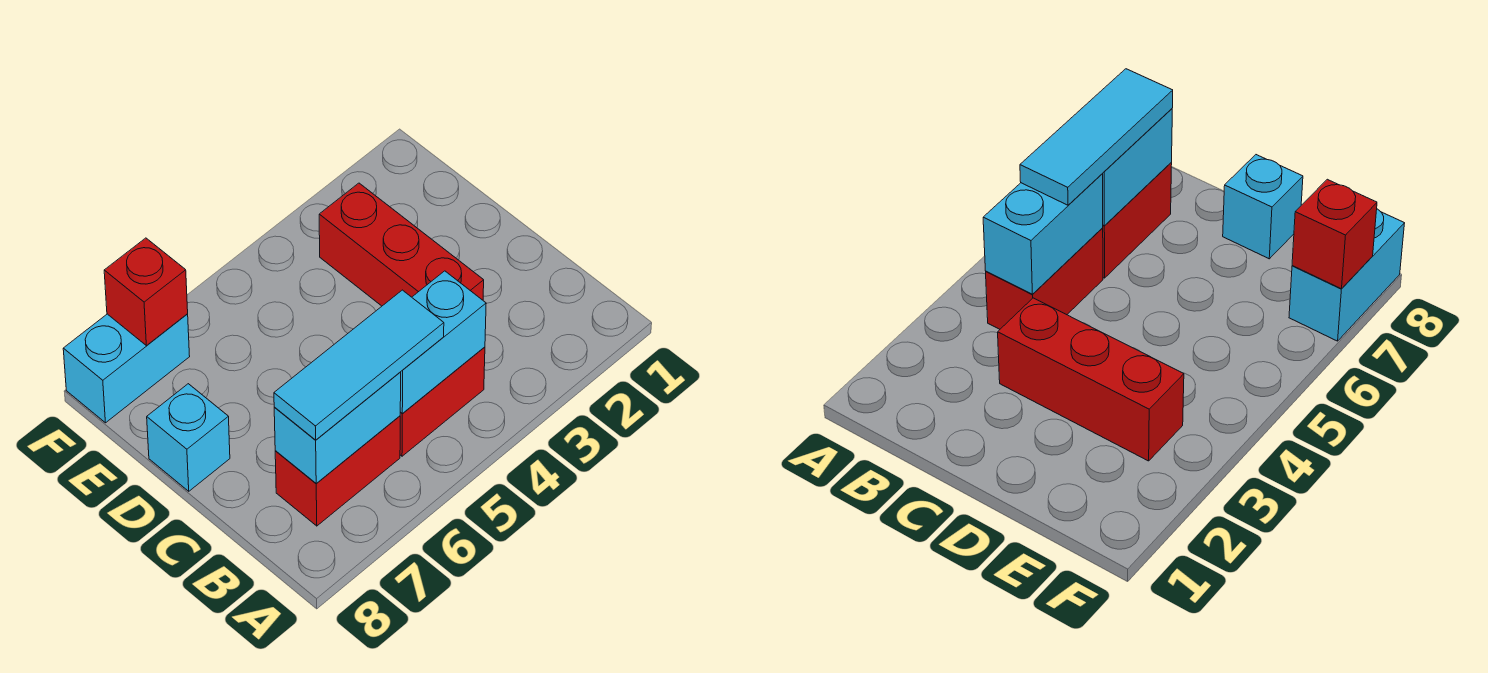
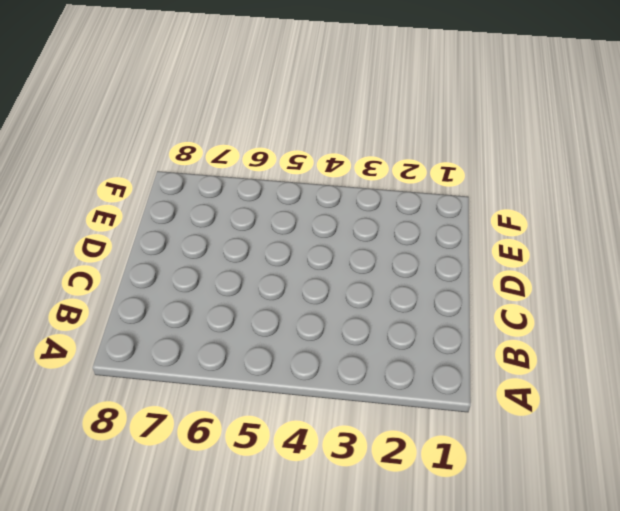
none -> red brick B4:B5 level 1
none -> red brick B6:B7 level 1

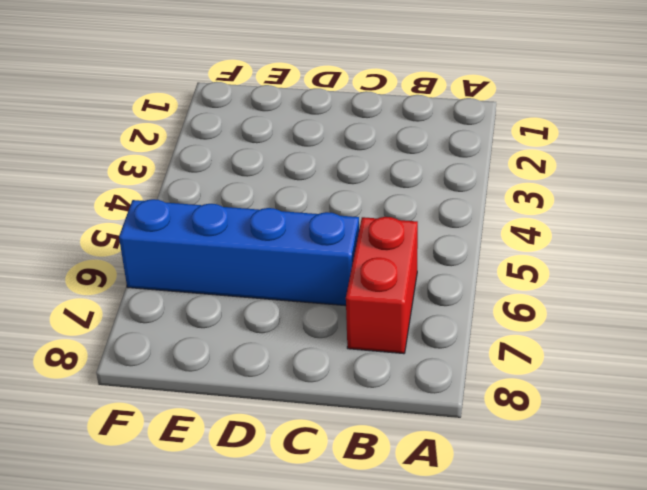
blue brick C6:F6 level 1 -> none
none -> red brick B4:B5 level 1
none -> red brick C3:E3 level 1

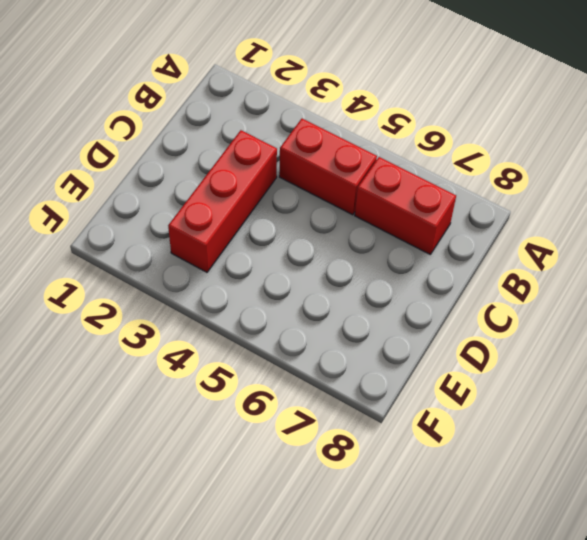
none -> cyan brick D8 level 1
none -> cyan brick F7:F8 level 1

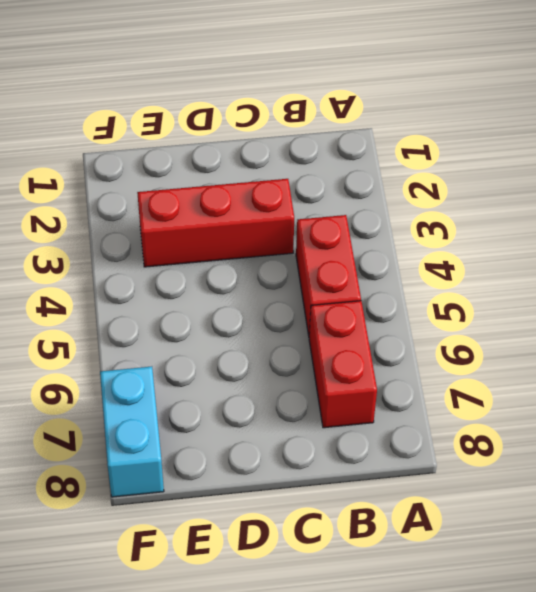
none -> cyan brick D8 level 1
none -> cyan brick B4:B5 level 2

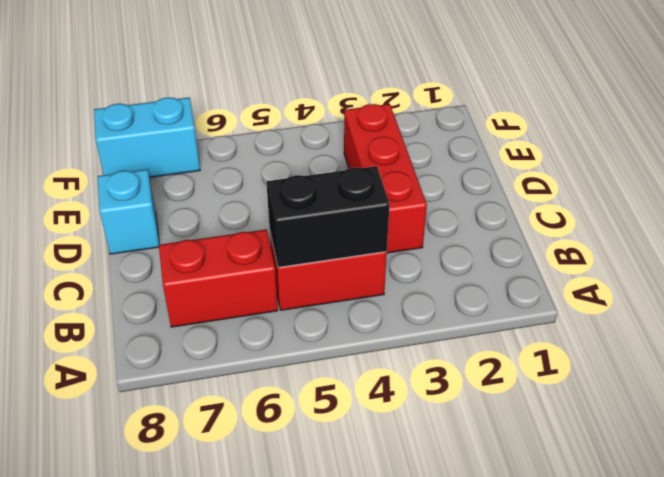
black brick B4:B5 level 2 -> cyan brick B4:B5 level 2
none -> cyan brick B6:B7 level 2
none -> red brick F7 level 2

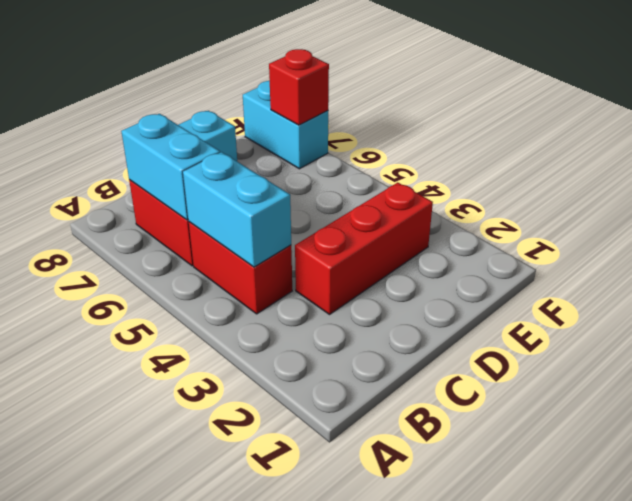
none -> cyan tile B5:B7 level 3

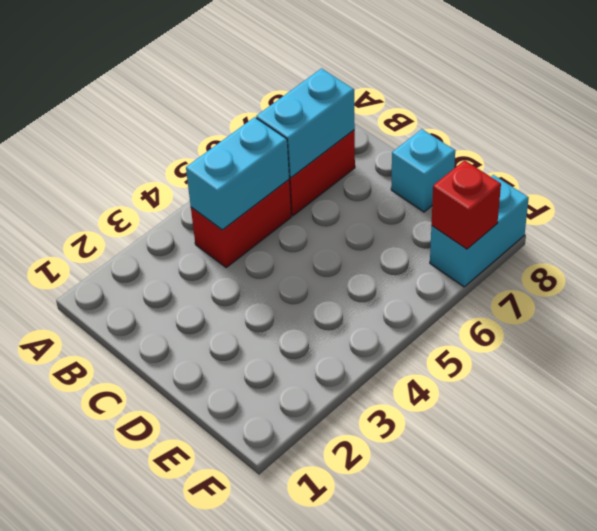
none -> red brick C3:E3 level 1
none -> cyan tile B5:B7 level 3

